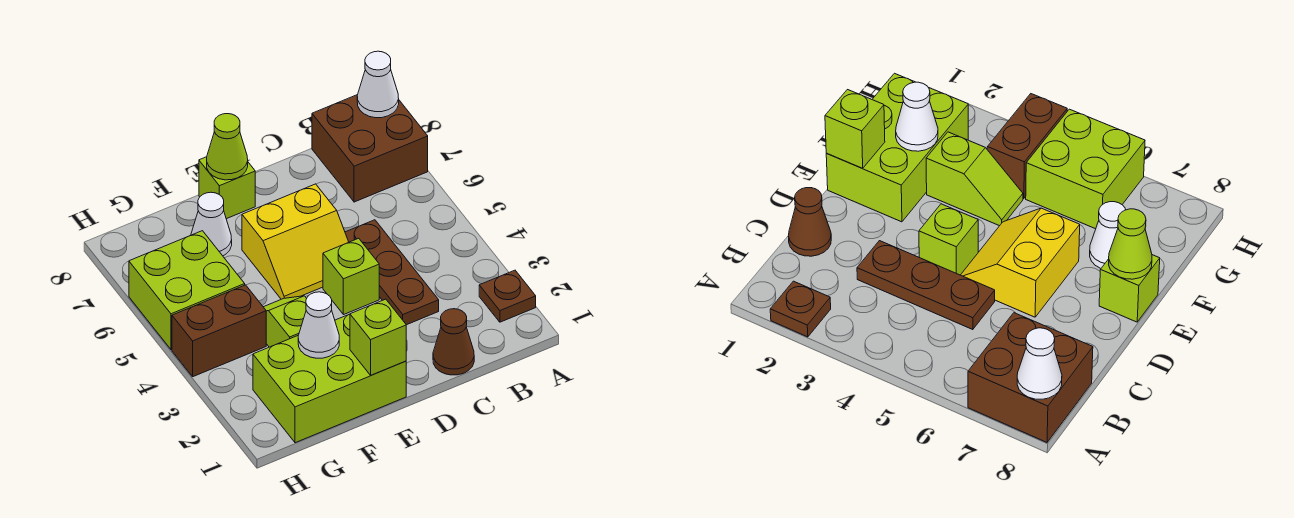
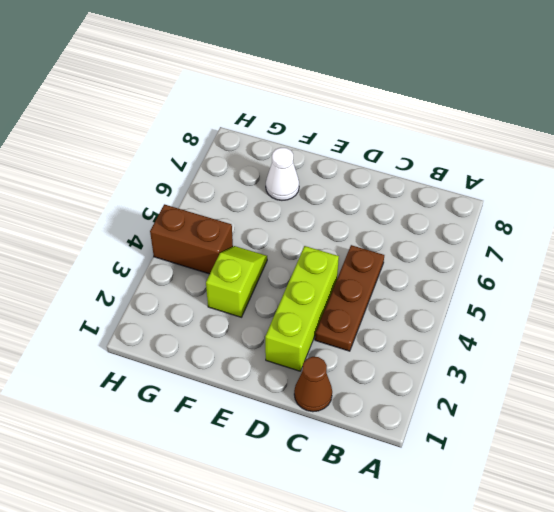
lime brick D2:D4 level 1 -> lime brick D4 level 1
none -> brown plate A2 level 1
none -> brown brick A7:B8 level 1
none -> yellow slope D5:E6 level 1 top 6

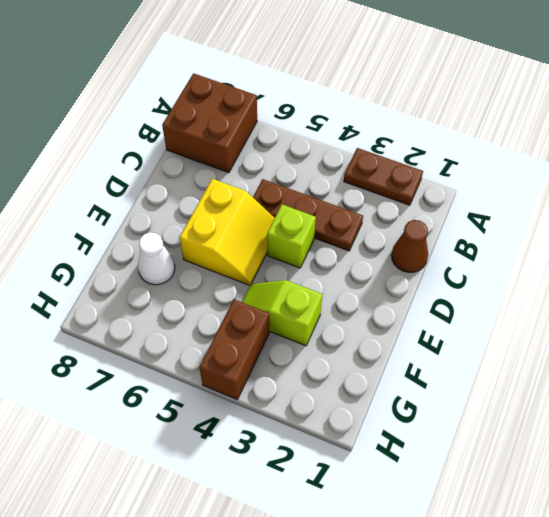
brown plate A2:A3 level 1 -> brown plate A2 level 1
none -> lime brick E1:G2 level 1
none -> lime brick E8 level 1
none -> lime brick G5:H6 level 1

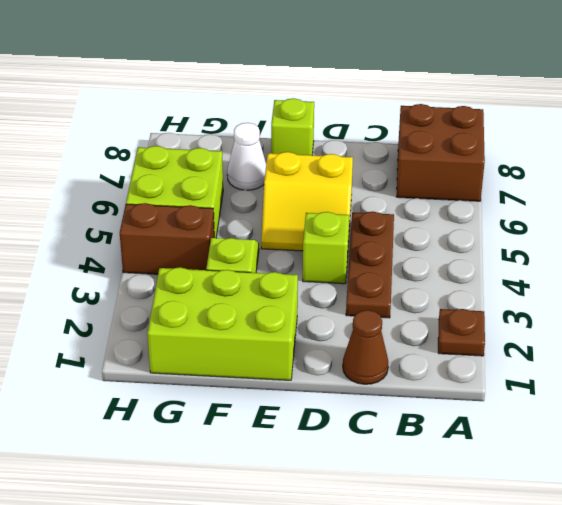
none -> white cone A8 level 2
none -> lime brick E1 level 2
none -> lime cone E8 level 2

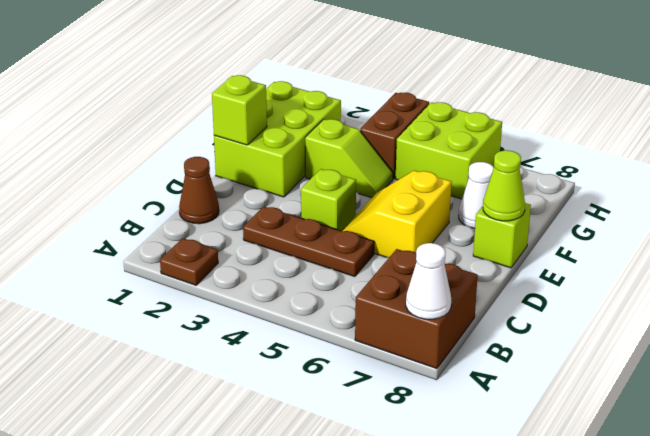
none -> white cone F2 level 2

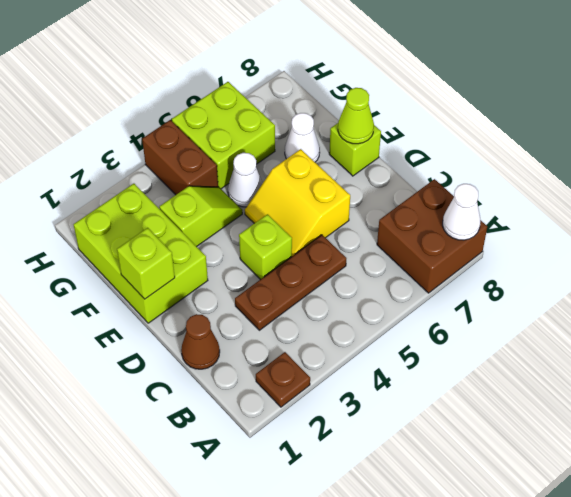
white cone F5 level 1 -> white cone F2 level 2

